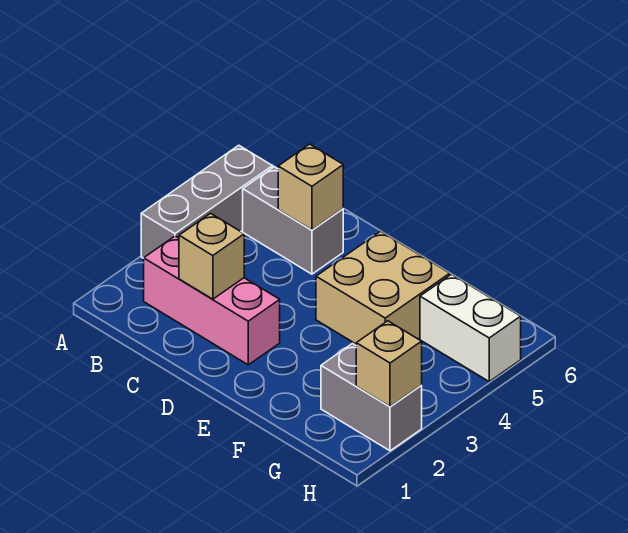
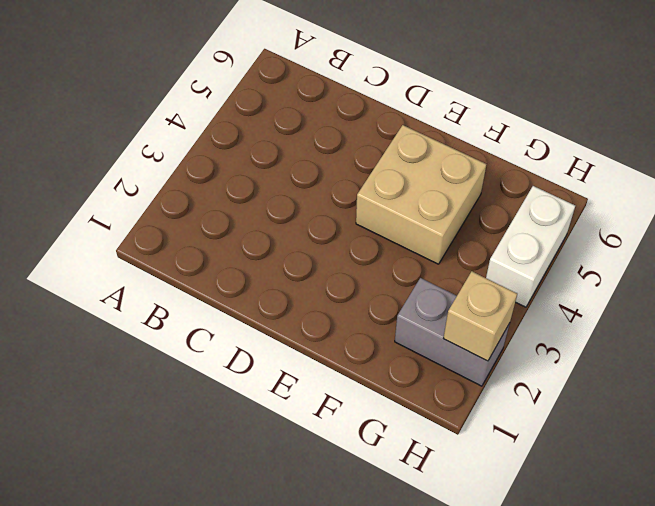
white brick H4:H5 level 1 -> white brick G5:H5 level 1
none -> grey brick A3:A5 level 1
none -> pink brick B2:D2 level 1

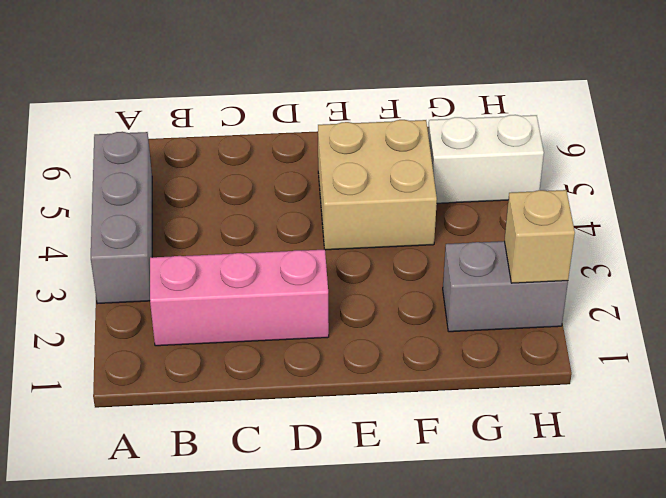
none -> grey brick B5:C5 level 1
none -> tan brick C2 level 2

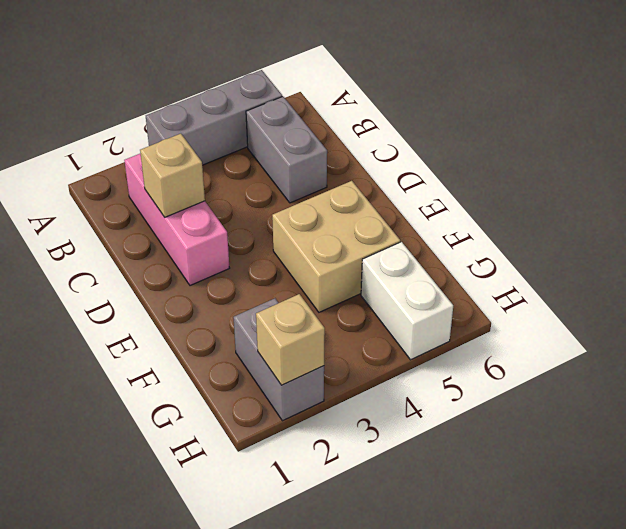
none -> tan brick C5 level 2

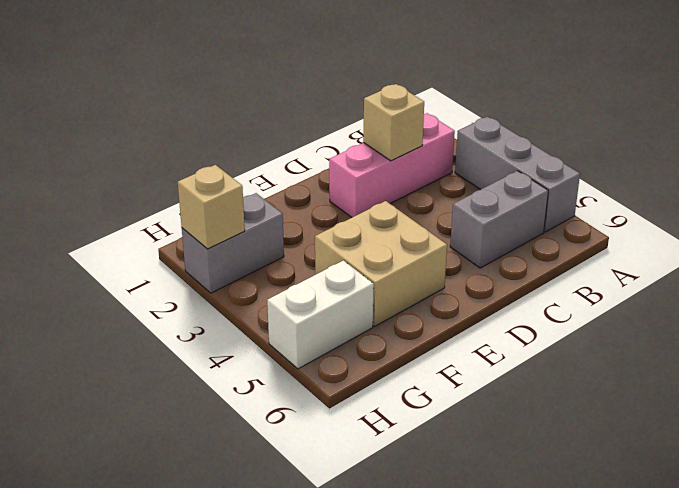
none -> tan brick C5 level 2

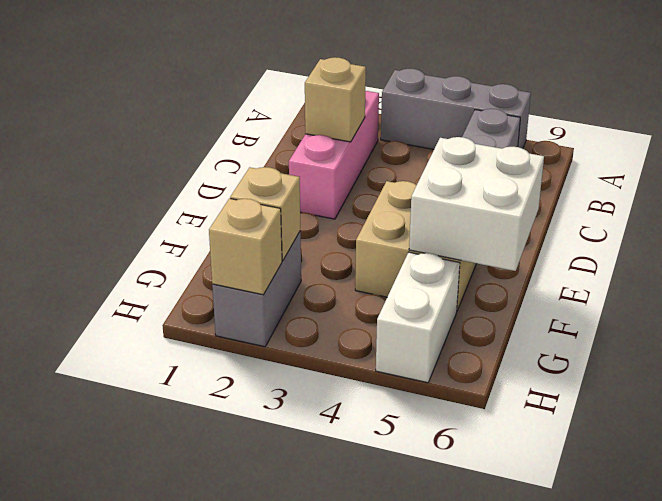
white brick E5:F6 level 2 -> none
tan brick G2 level 2 -> tan brick C5 level 2

